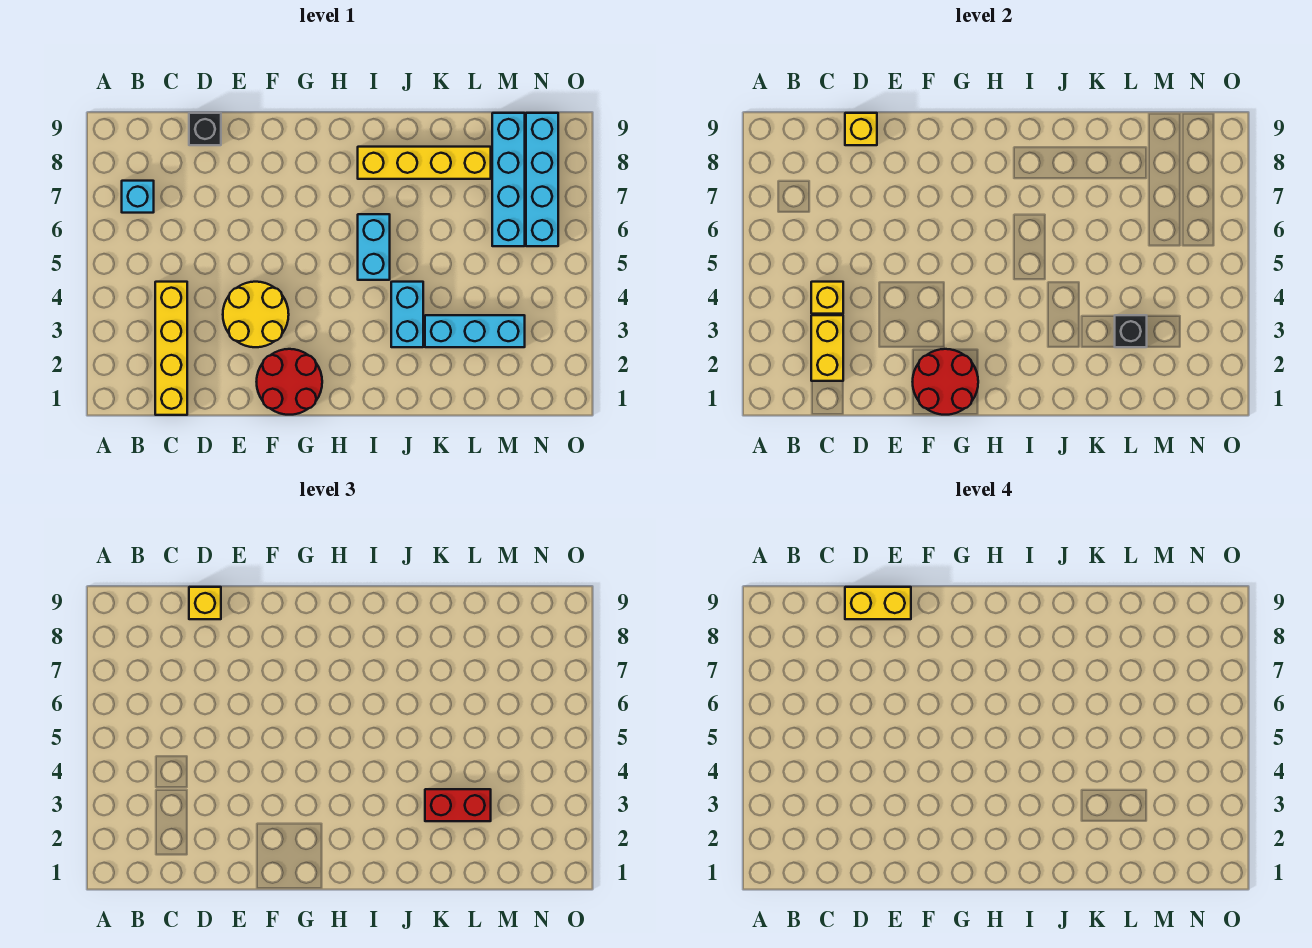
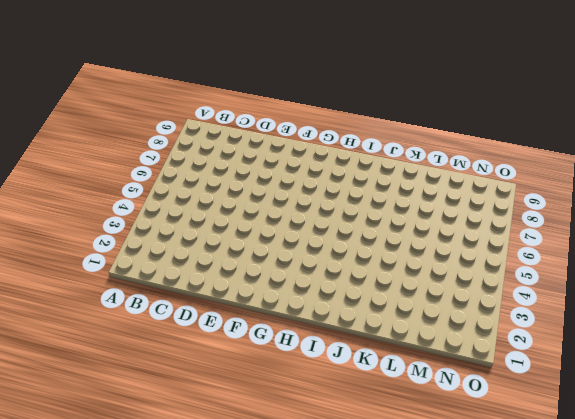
none -> cyan brick B7 level 1
none -> yellow brick C1:C4 level 1
none -> black brick D9 level 1

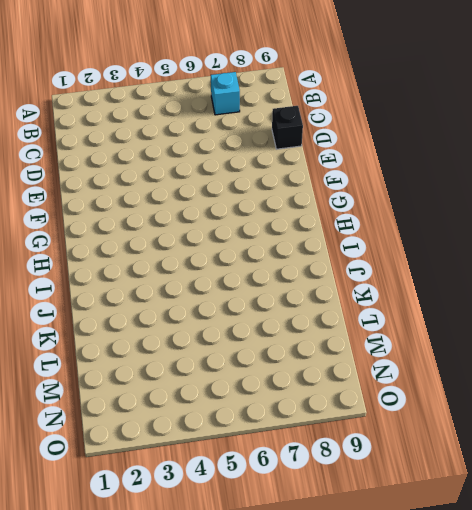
none -> yellow brick C1:C4 level 1
none -> yellow round brick E3:F4 level 1
none -> red round brick F1:G2 level 1

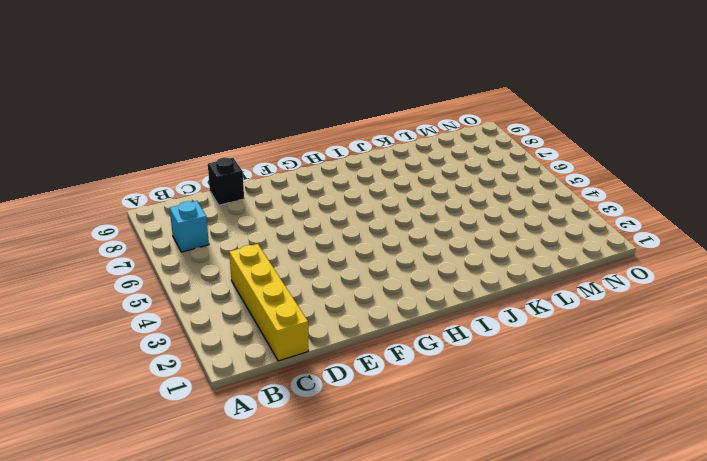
none -> yellow round brick E3:F4 level 1
none -> red round brick F1:G2 level 1
none -> cyan brick I5:I6 level 1

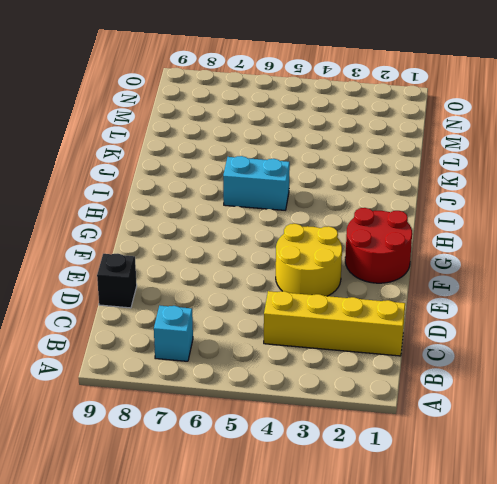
none -> yellow brick I8:L8 level 1
none -> cyan brick J3:J4 level 1
none -> cyan brick K3:M3 level 1

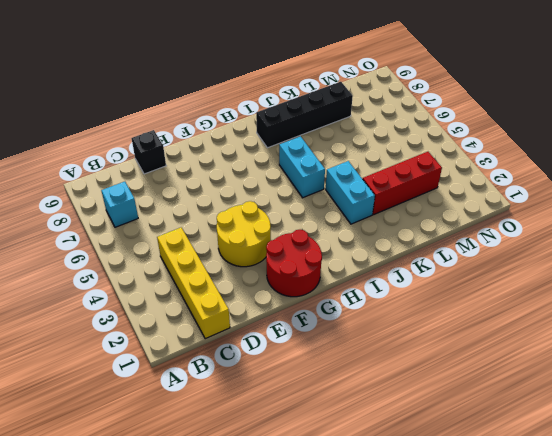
black brick I8:L8 level 1 -> yellow brick I8:L8 level 1
red brick K3:M3 level 1 -> cyan brick K3:M3 level 1
none -> cyan brick M6:M9 level 1
none -> cyan brick N6:N9 level 1
none -> yellow brick C2:C3 level 2

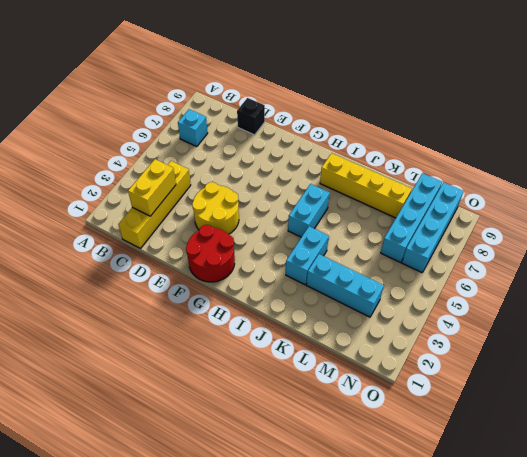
none -> yellow brick C4 level 2
none -> yellow brick D9 level 2
none -> red round brick F1:G2 level 2

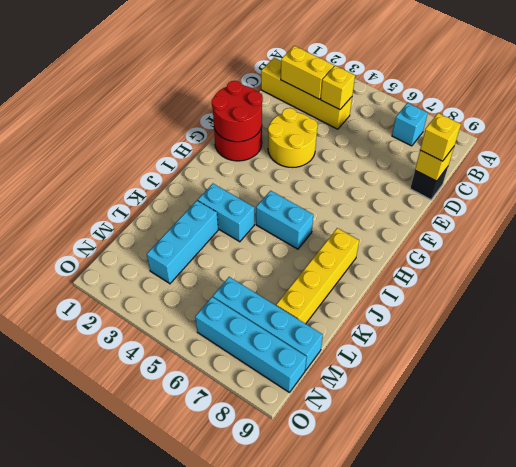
none -> black brick L3 level 2
none -> red brick K3:L3 level 3
none -> yellow brick D9:E9 level 4

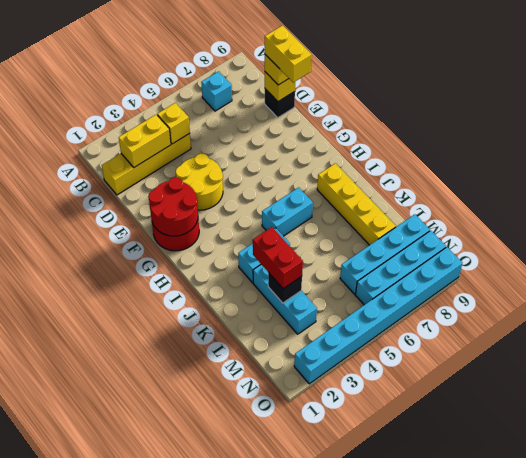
cyan brick O2:O9 level 1 -> none

